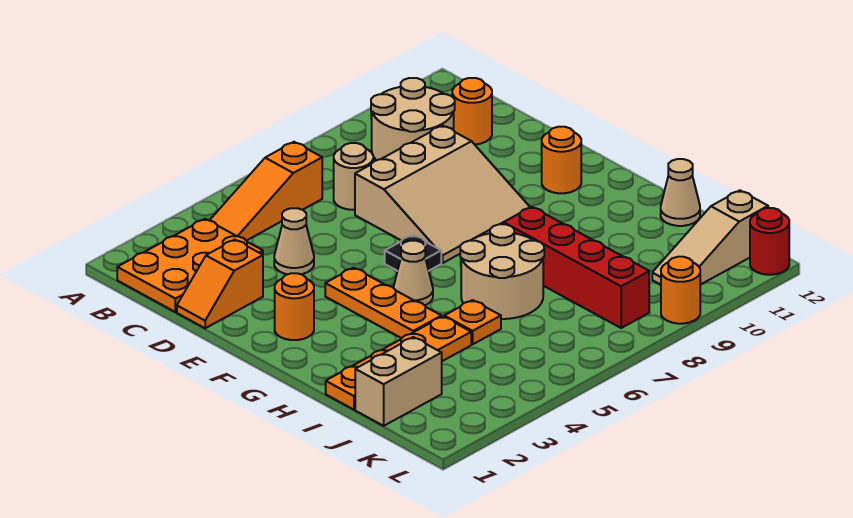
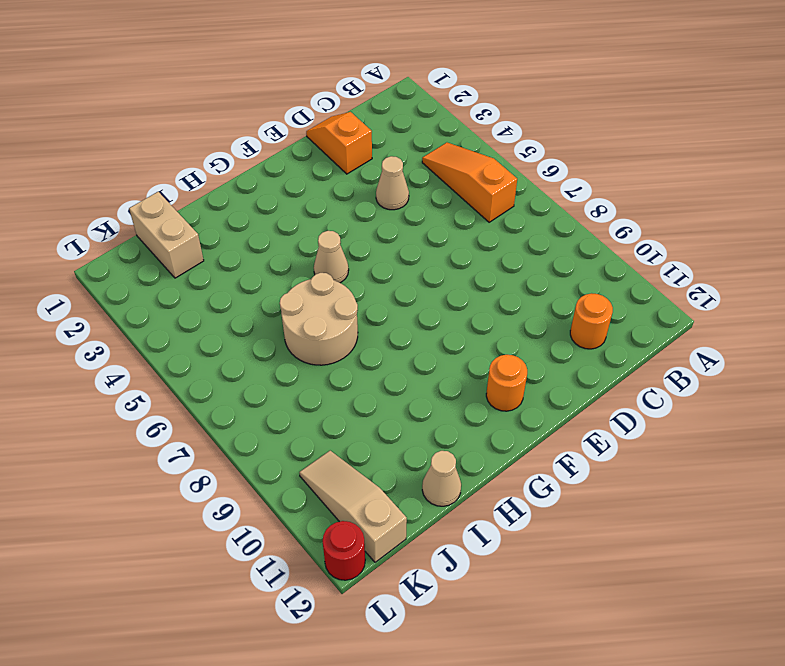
none -> orange plate B1:C3 level 1
none -> tan round brick B9:C10 level 1
none -> tan round brick C7 level 1

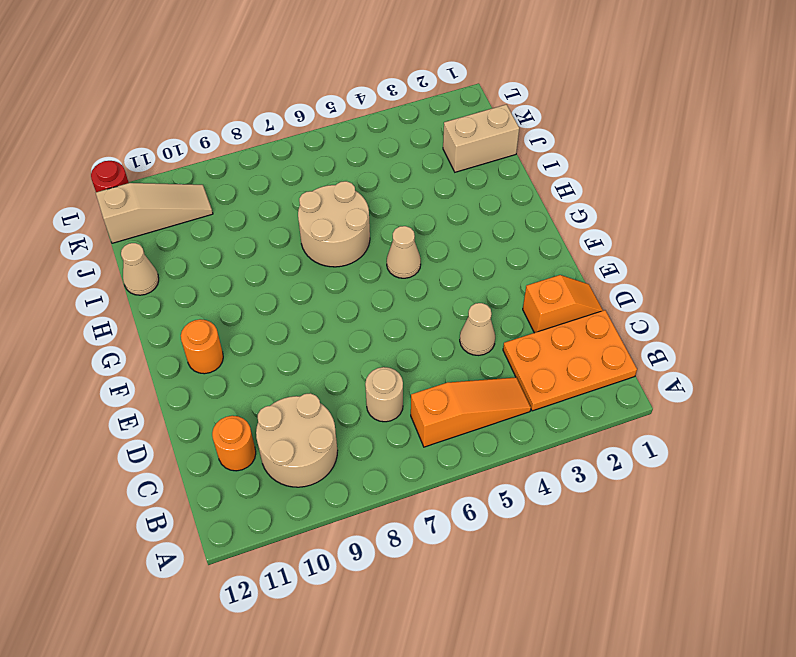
none -> tan slope D7:F9 level 1 top D
none -> orange round brick F2 level 1
none -> orange plate F4:H4 level 1

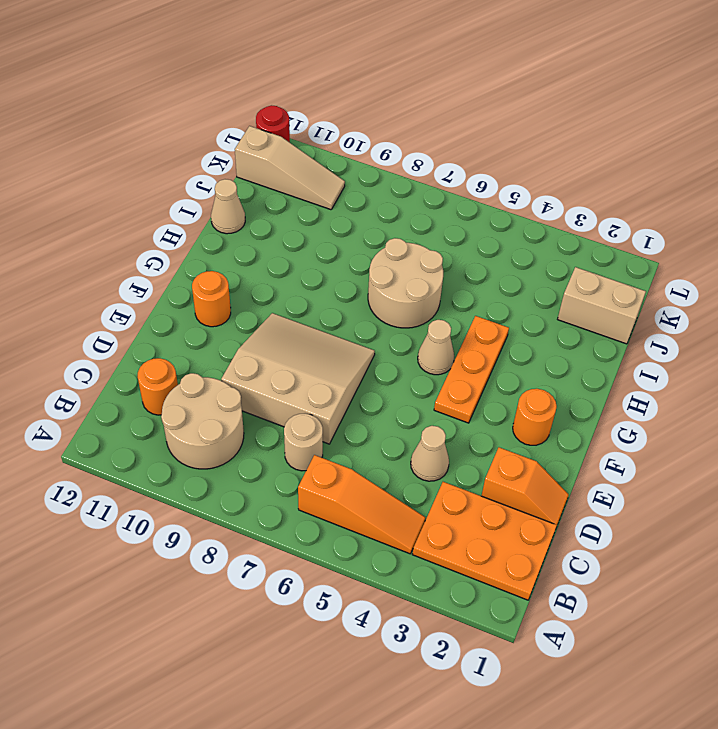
none -> black plate F6 level 1
none -> red brick H8:K8 level 1
none -> orange plate I1:I4 level 1

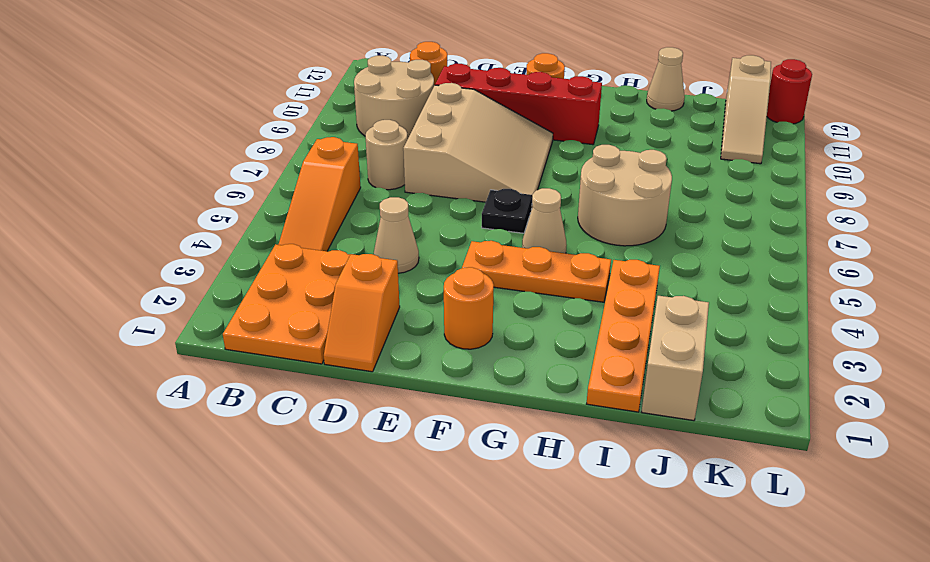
red brick D10:G10 level 1 -> red brick H8:K8 level 1
none -> orange plate I5 level 1
none -> orange round brick L9 level 1

